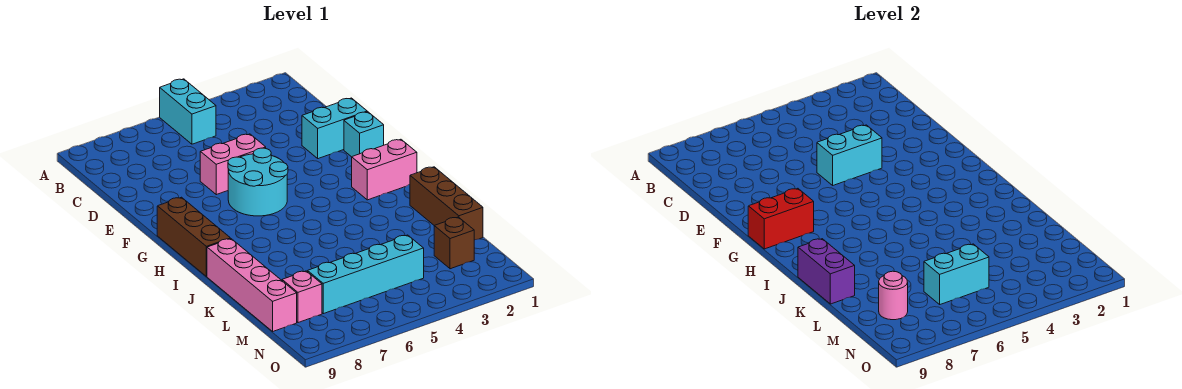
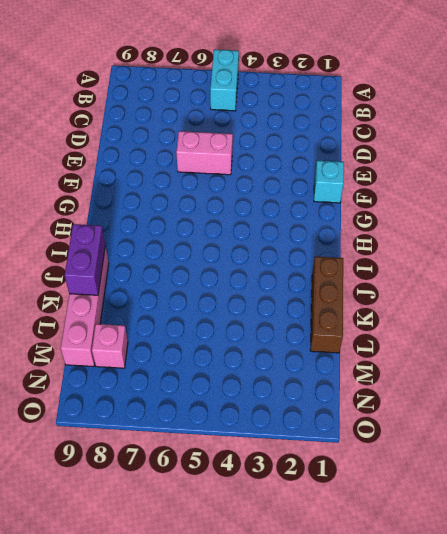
none -> cyan brick E1:E2 level 1
none -> cyan round brick F5:G6 level 1
none -> brown brick G9:I9 level 1

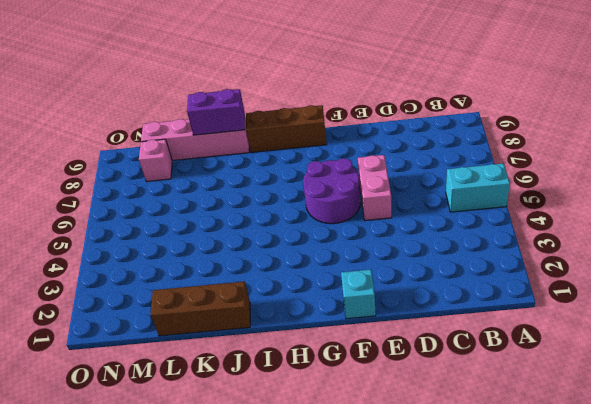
purple round brick F5:G6 level 1 -> cyan round brick F5:G6 level 1
none -> cyan brick E1:E2 level 1
none -> pink brick H1:H2 level 1
none -> brown brick M2 level 1

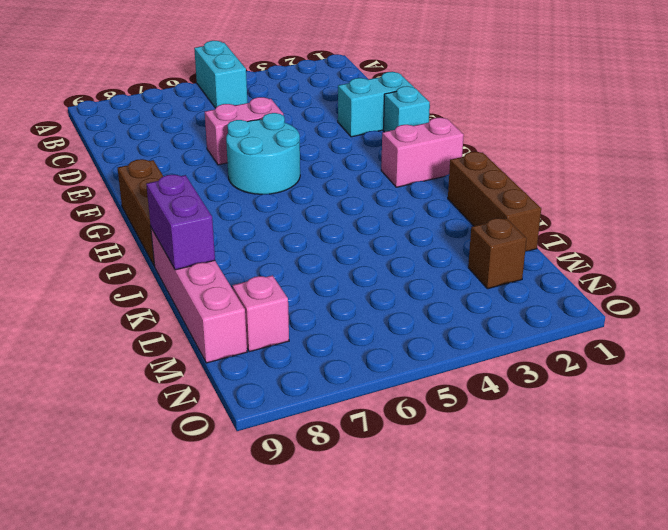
none -> cyan brick M4:M7 level 1
none -> cyan brick E4:E5 level 2
none -> red brick G8:G9 level 2

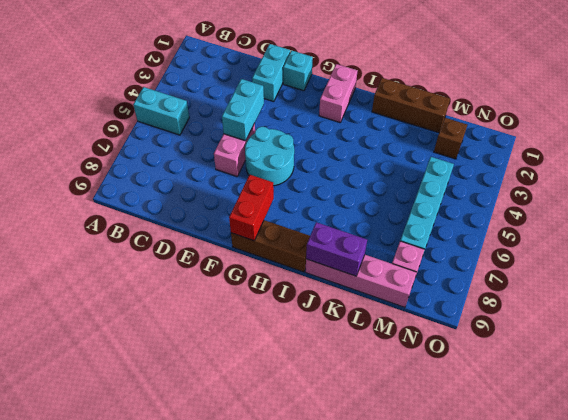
none -> cyan brick M5:M6 level 2
none -> pink round brick M8 level 2

